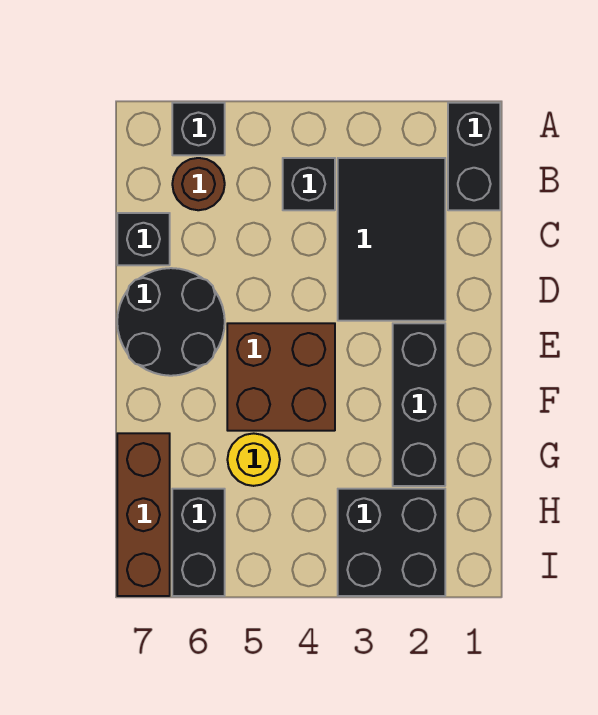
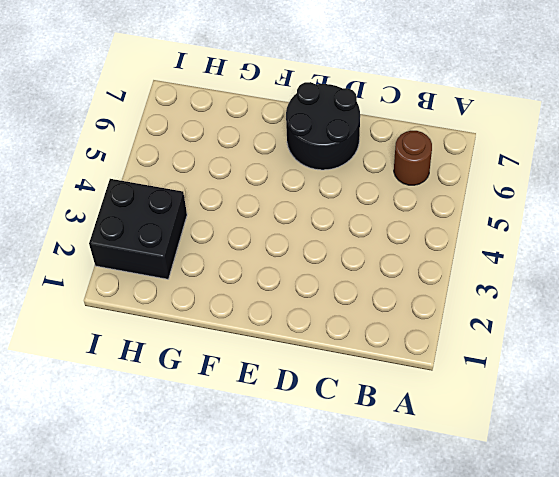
none -> black brick A1:B1 level 1
none -> black brick A6 level 1
none -> black tile B2:D3 level 1

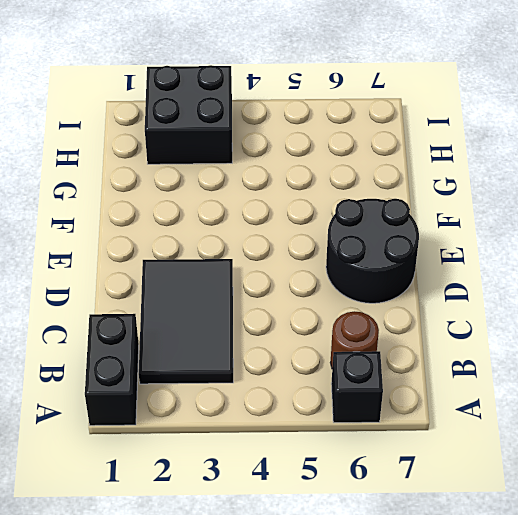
none -> black brick B4 level 1
none -> black brick C7 level 1
none -> black brick E2:G2 level 1

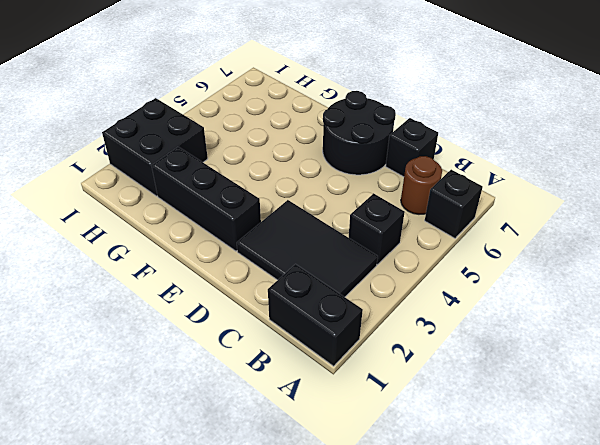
none -> brown brick E4:F5 level 1
none -> yellow round brick G5 level 1
none -> brown brick G7:I7 level 1

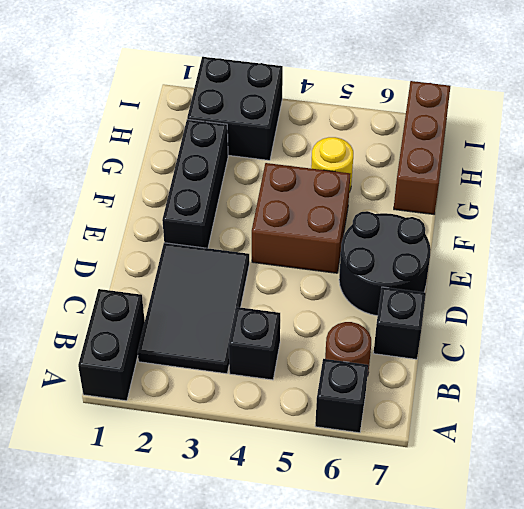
none -> black brick H6:I6 level 1

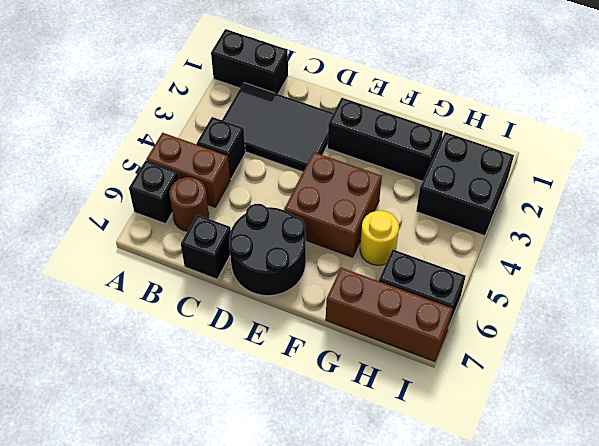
brown brick A5:B5 level 1 -> none

